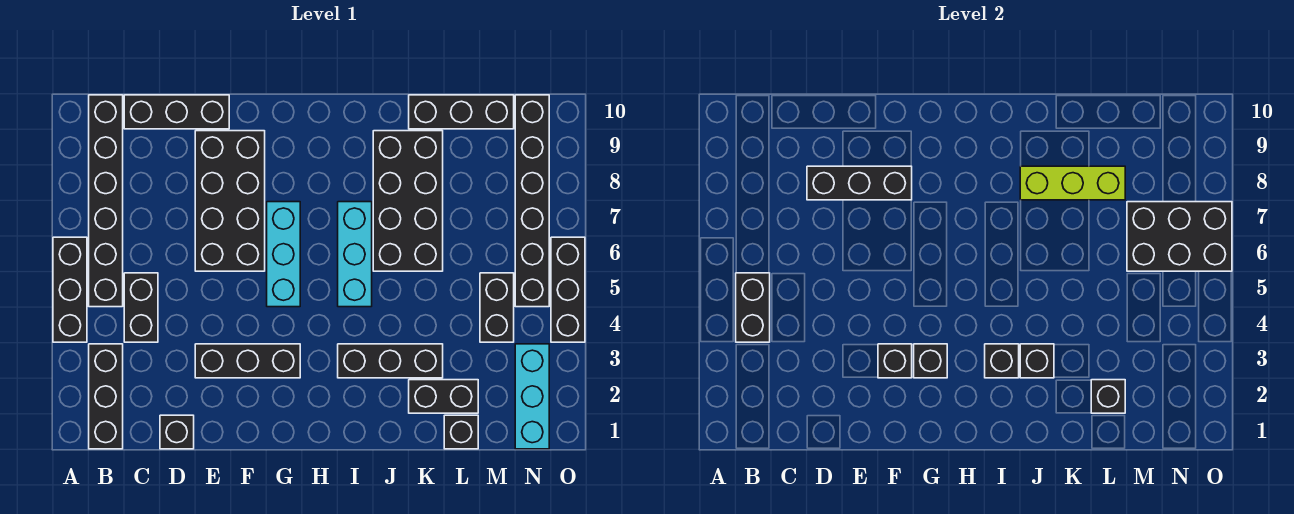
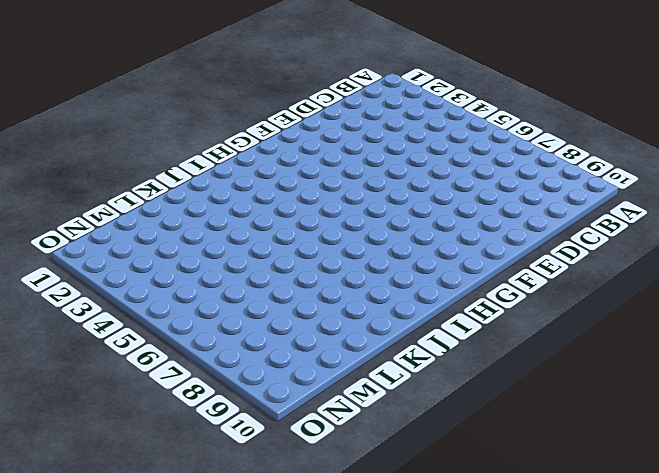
none -> black brick A4:A6 level 1
none -> black brick B1:B3 level 1
none -> black brick B5:B10 level 1

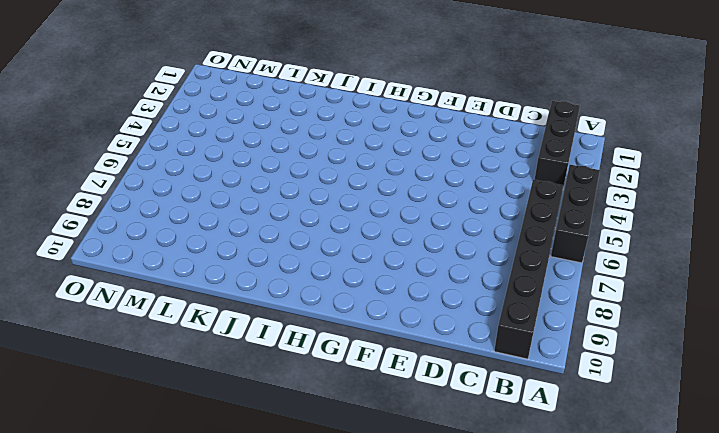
none -> black brick C4:C5 level 1
none -> black brick C10:E10 level 1
none -> black brick D1 level 1

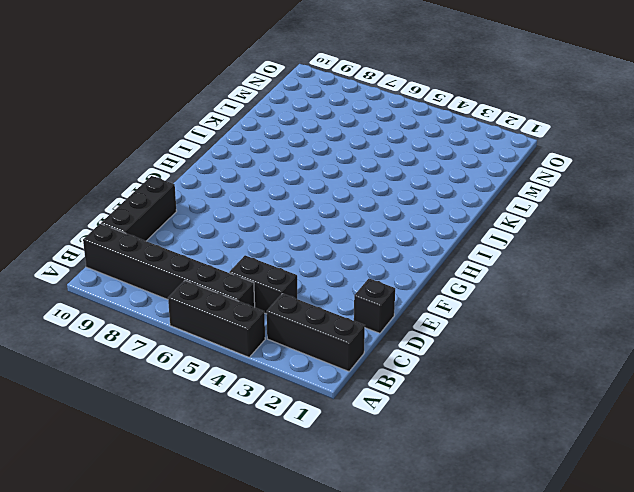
none -> black brick E3:G3 level 1
none -> black brick E6:F9 level 1
none -> cyan brick G5:G7 level 1

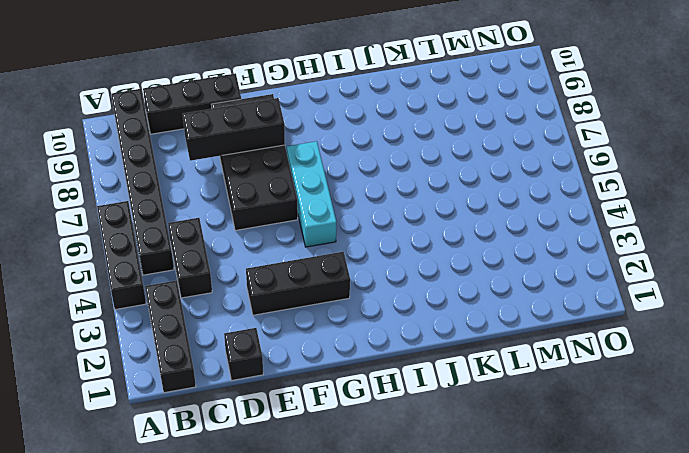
none -> black brick I3:K3 level 1
none -> cyan brick I5:I7 level 1
none -> black brick J6:K9 level 1

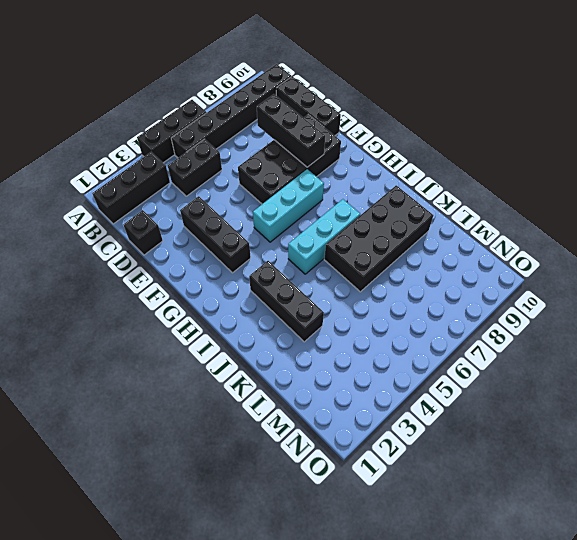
none -> black brick K2:L2 level 1
none -> black brick K10:M10 level 1
none -> black brick L1 level 1

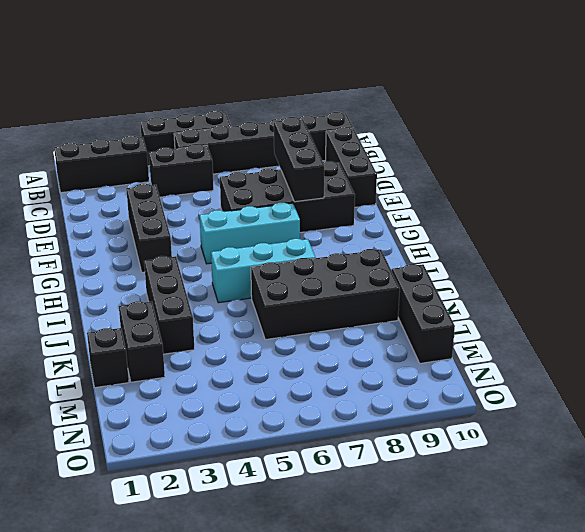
none -> black brick D1 level 1
none -> black brick M4:M5 level 1
none -> cyan brick N1:N3 level 1

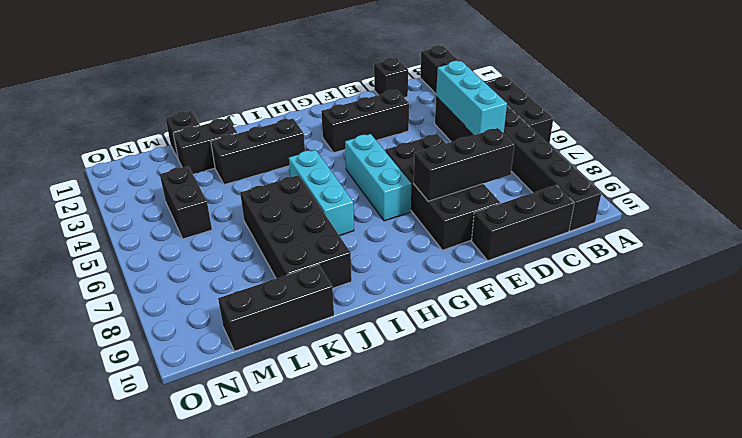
cyan brick C4:C6 level 2 -> cyan brick N1:N3 level 1
none -> black brick N5:N10 level 1
none -> black brick O4:O6 level 1
none -> black brick B4:B5 level 2

